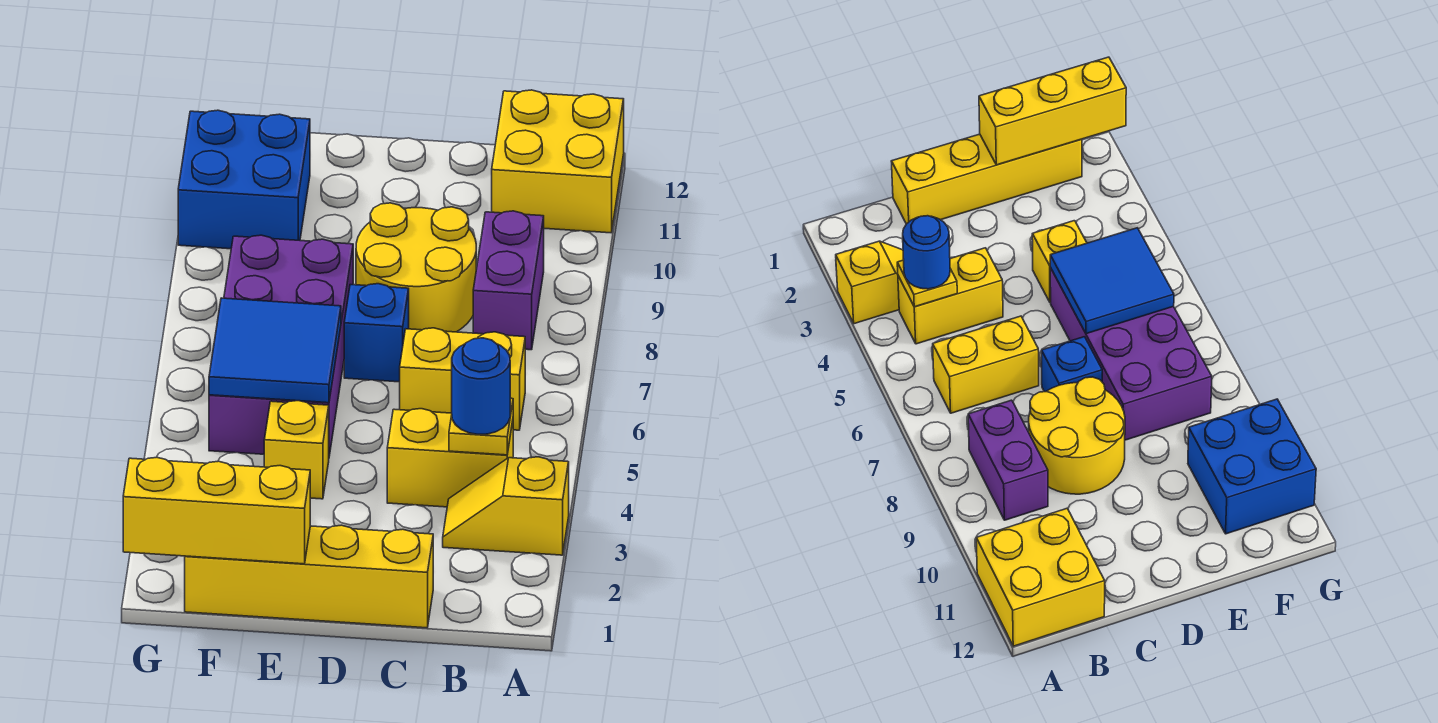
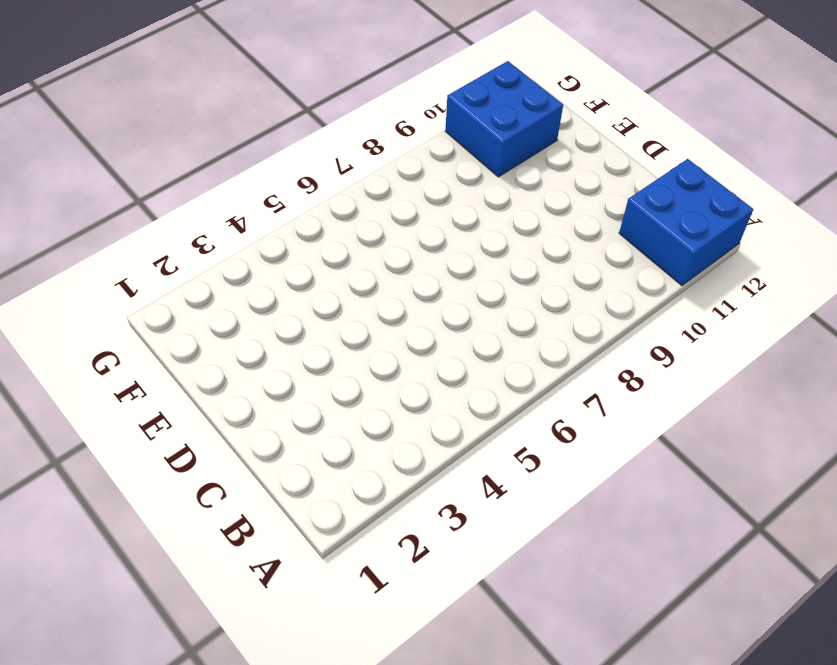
blue brick A11:B12 level 1 -> yellow brick A11:B12 level 1
none -> yellow slope A3:B3 level 1 top A
none -> yellow brick B4:C4 level 1
none -> yellow brick B6:C6 level 1

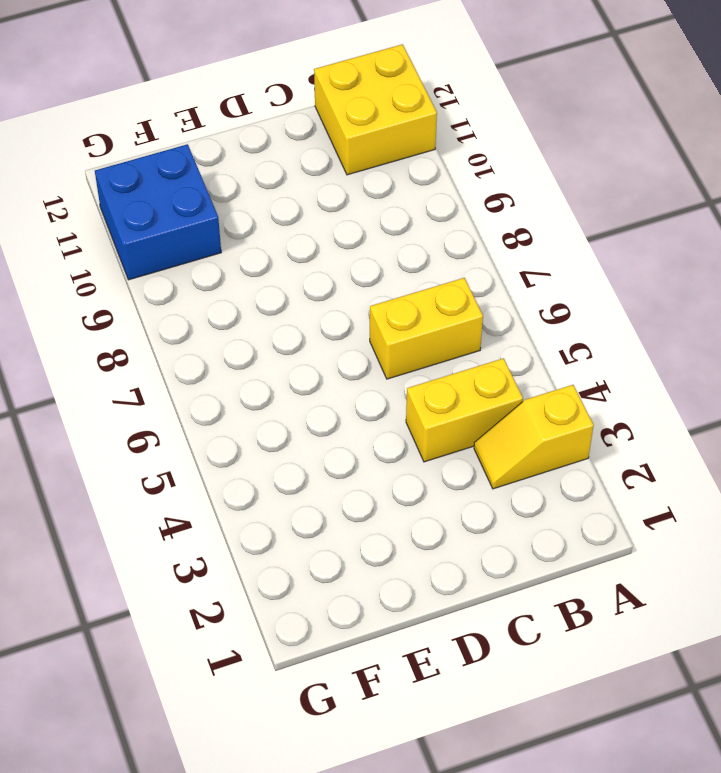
none -> purple brick B8:B9 level 1
none -> yellow brick C1:F1 level 1
none -> yellow round brick C8:D9 level 1

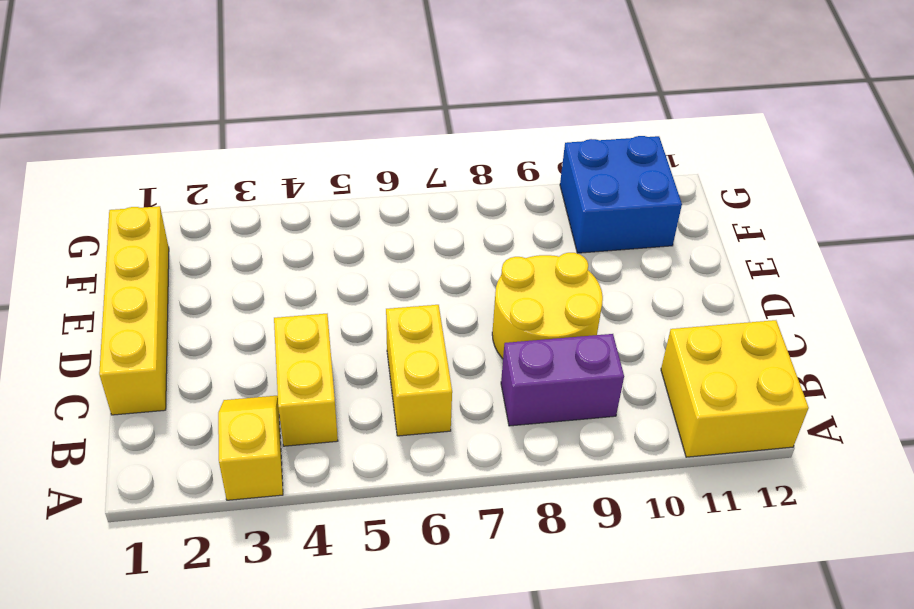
none -> blue brick D7 level 1
none -> yellow brick E4 level 1
none -> purple brick E5:F8 level 1

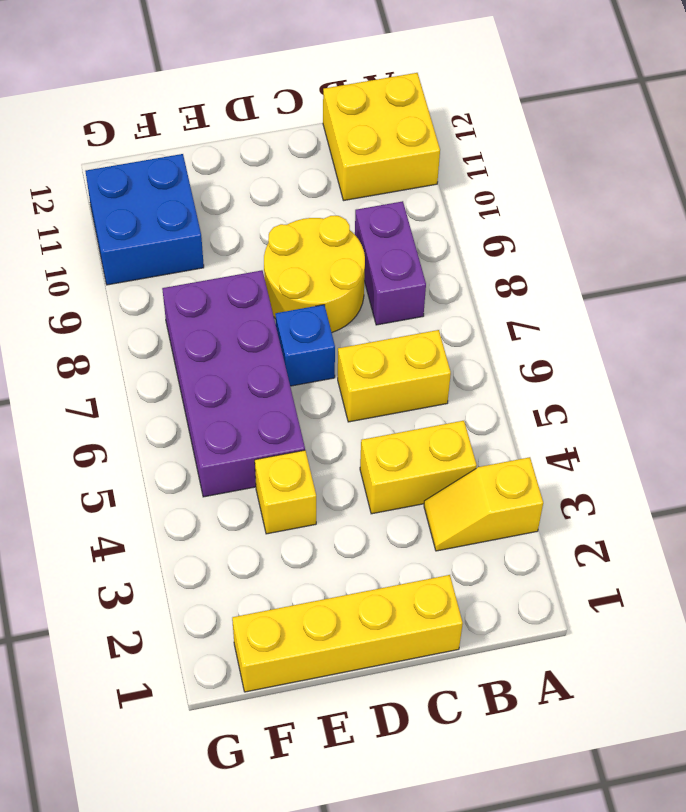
none -> yellow plate B4 level 2
none -> yellow brick E1:G1 level 2
none -> blue tile E5:F6 level 2

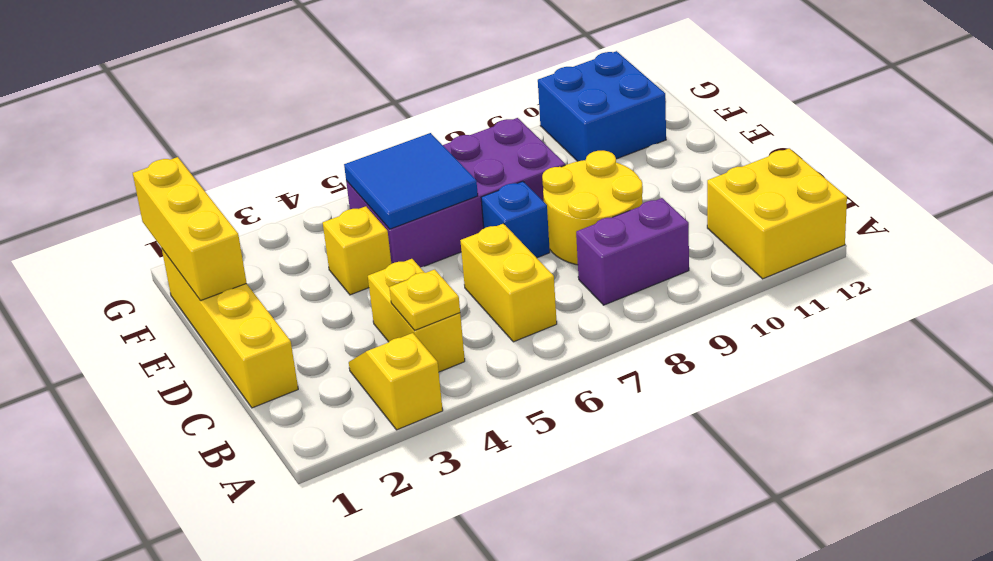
none -> blue round brick B4 level 3

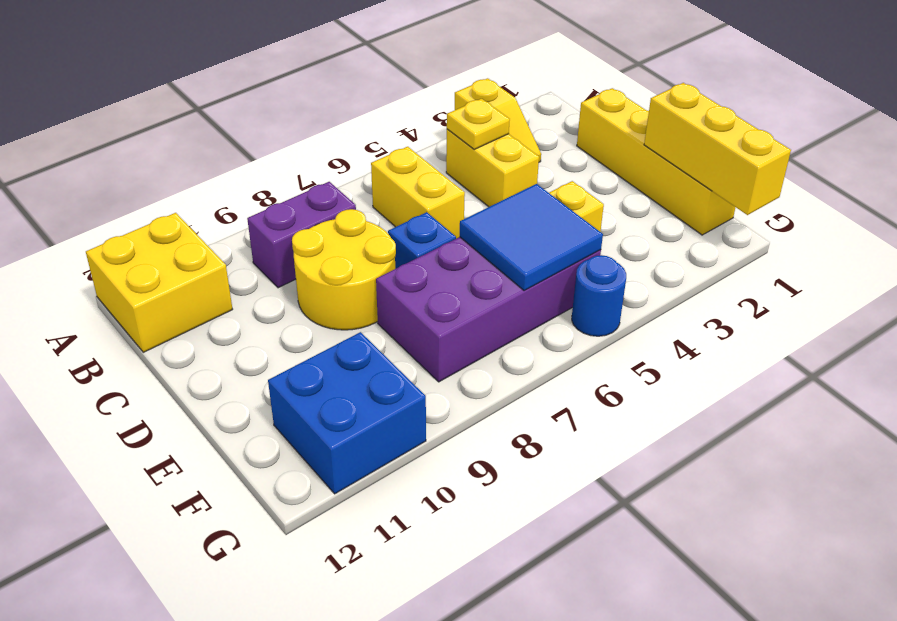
blue round brick G5 level 1 -> blue round brick B4 level 3

